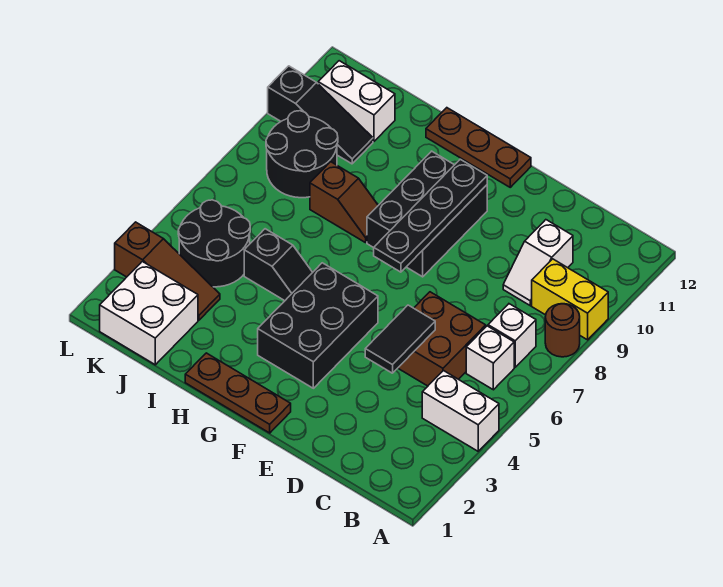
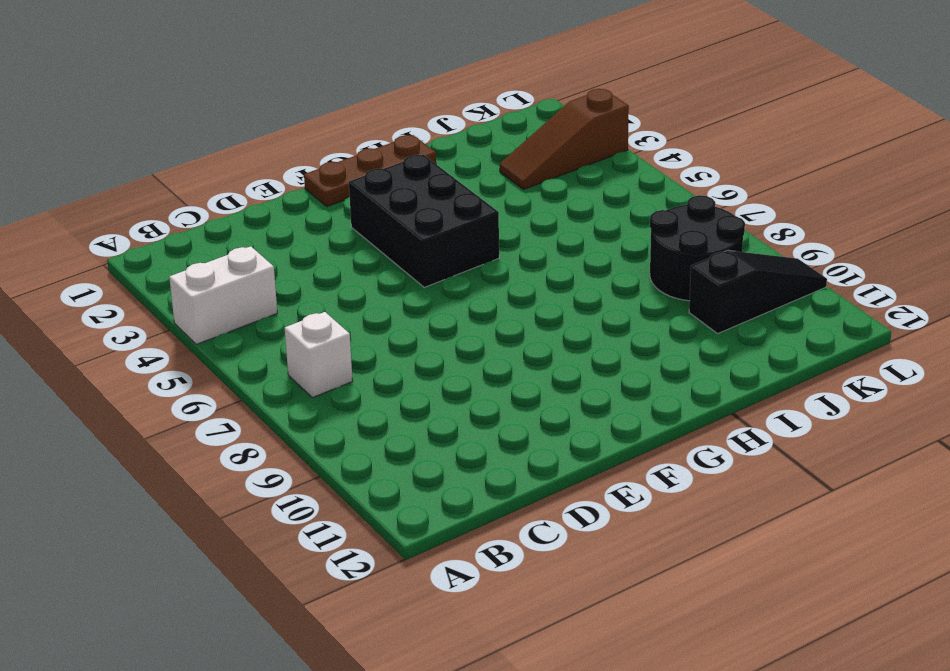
black slope J10:L10 level 1 top J -> black slope J10:L10 level 1 top L
none -> brown round brick A8 level 1
none -> yellow brick A9:B9 level 1
none -> white brick B6 level 1

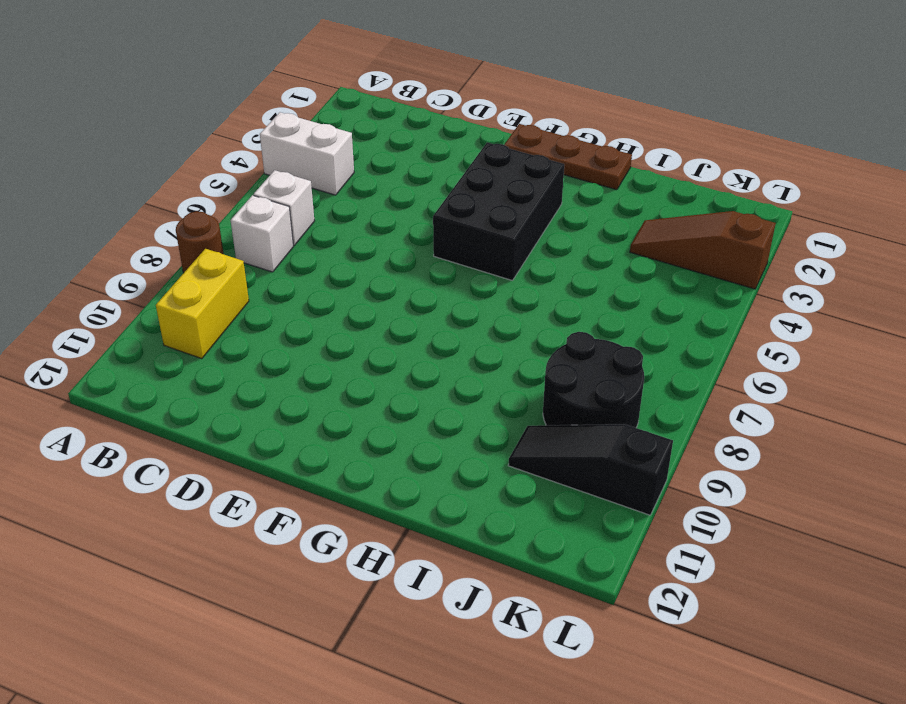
yellow brick B9:B10 level 1 -> yellow brick A9:B9 level 1
none -> brown brick C5:D6 level 1
none -> white slope C9:C10 level 1 top 10
none -> black brick F8:G10 level 1

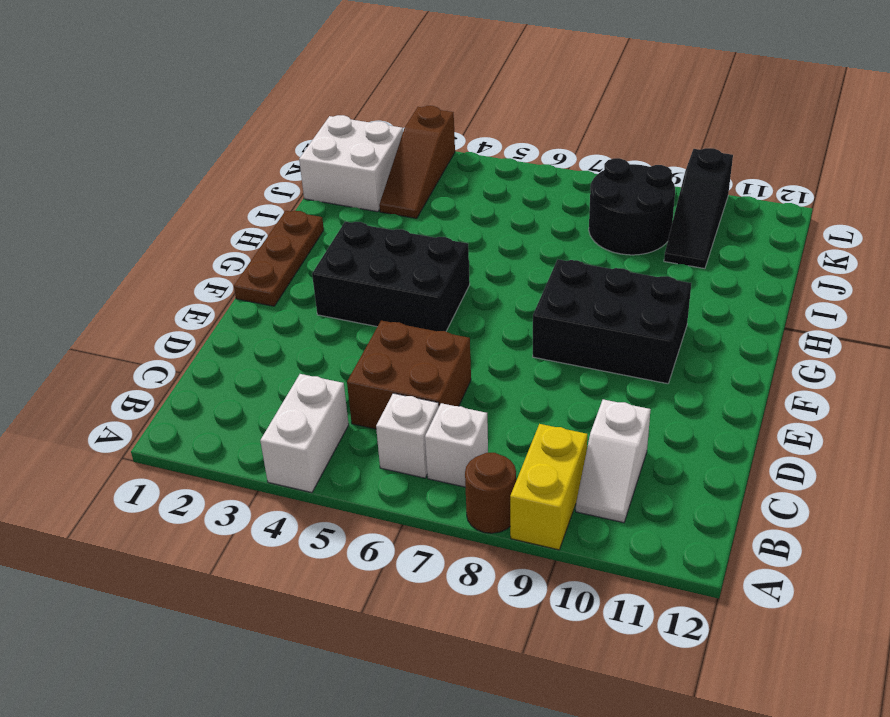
white slope B10:C10 level 1 top C -> white slope C9:C10 level 1 top 10
none -> brown plate F12:H12 level 1
none -> black slope H5:I5 level 1 top I
none -> brown slope H8:I8 level 1 top I

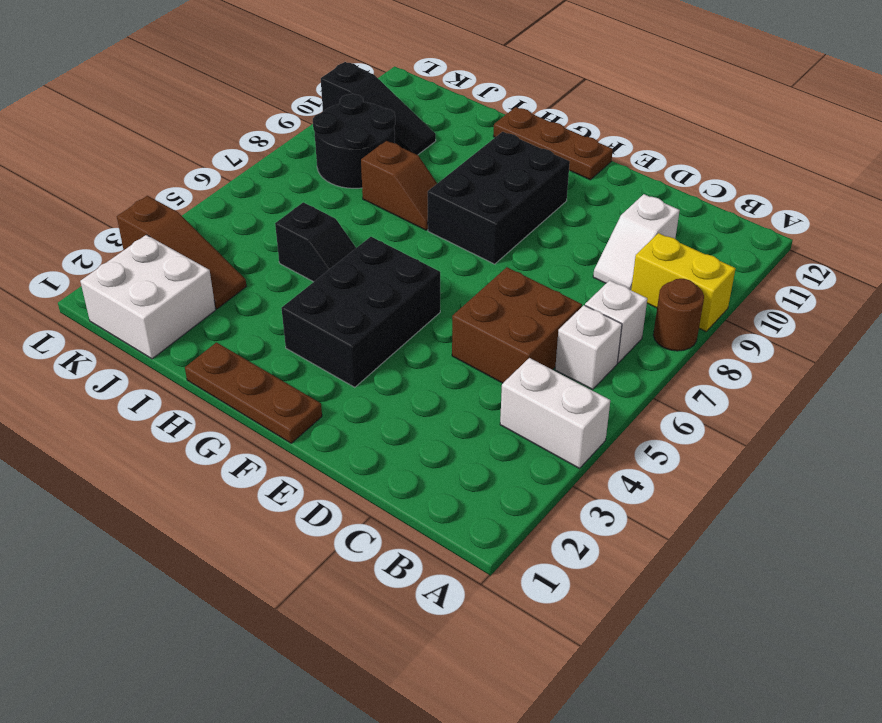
none -> black round brick J4:K5 level 1
none -> white brick J11:K11 level 1
none -> black tile D4:D5 level 2

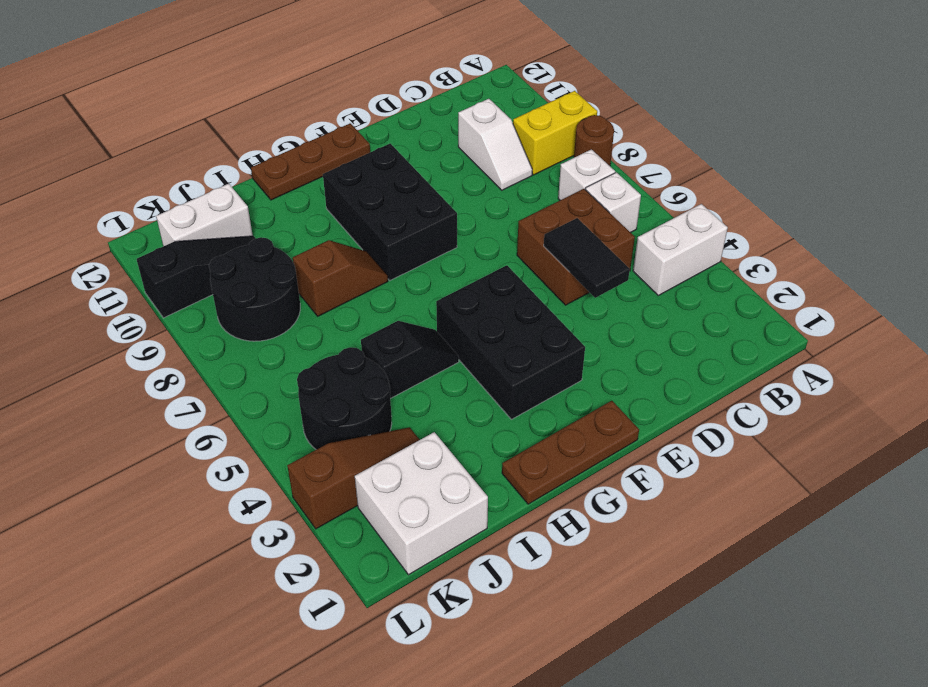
none -> black plate F7:F10 level 2

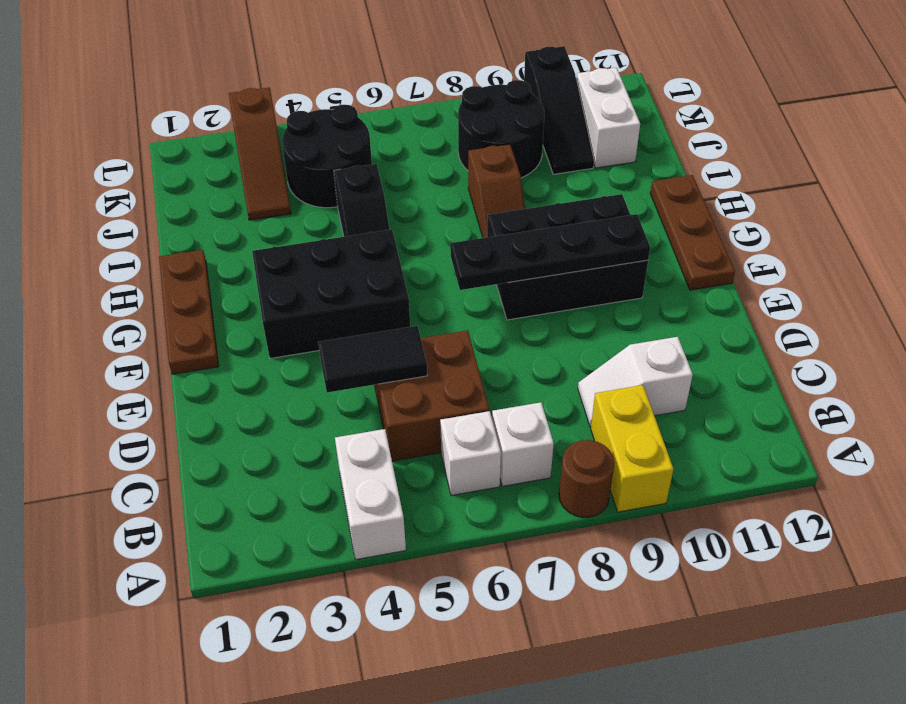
none -> white brick J1:K2 level 1

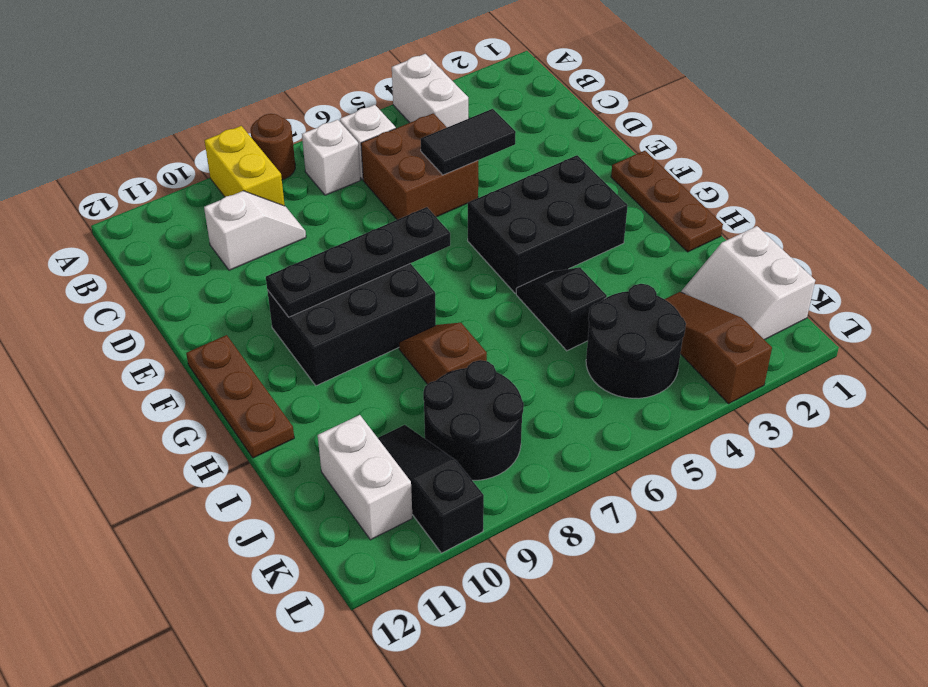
white slope J1:K2 level 1 top 1 -> white brick J1:K2 level 1

